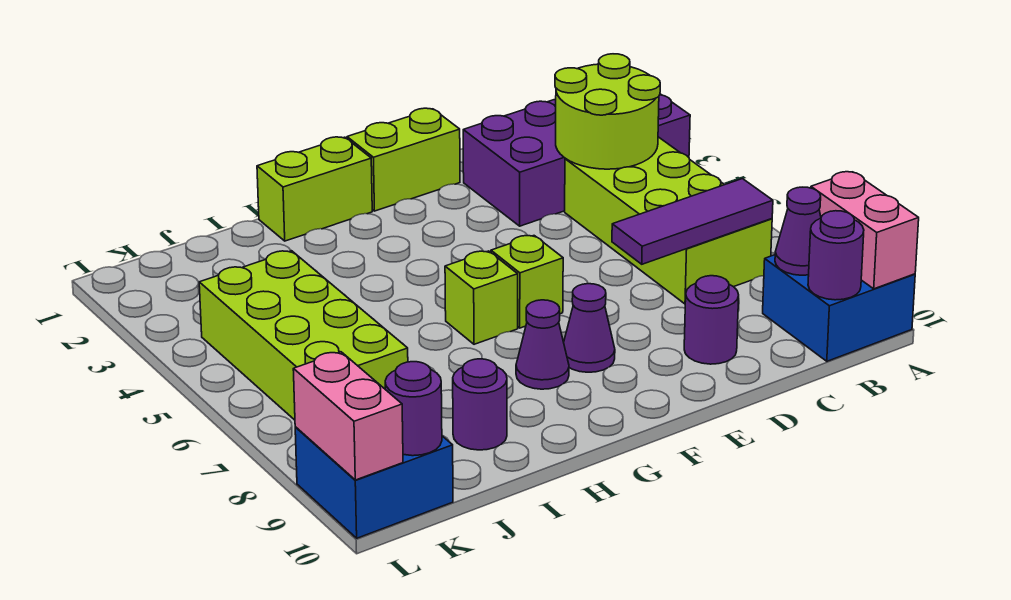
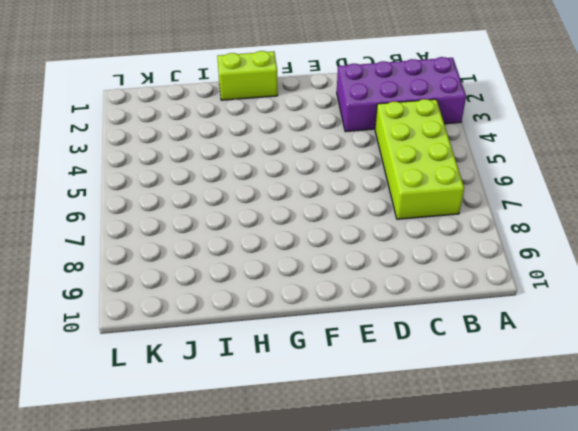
none -> blue brick A9:B10 level 1
none -> purple round brick D9 level 1
none -> lime brick E1:F1 level 1

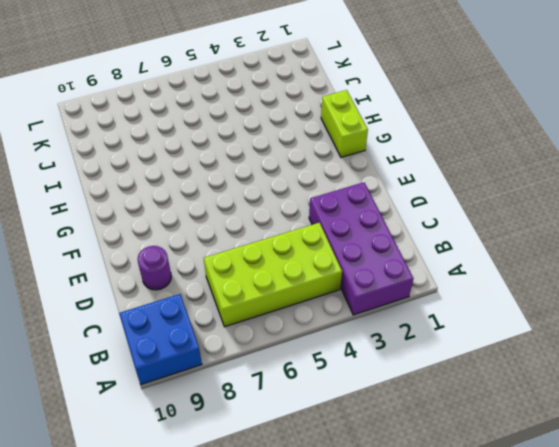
none -> lime brick E1:F1 level 1
none -> lime brick F6 level 1
none -> purple cone F8 level 1

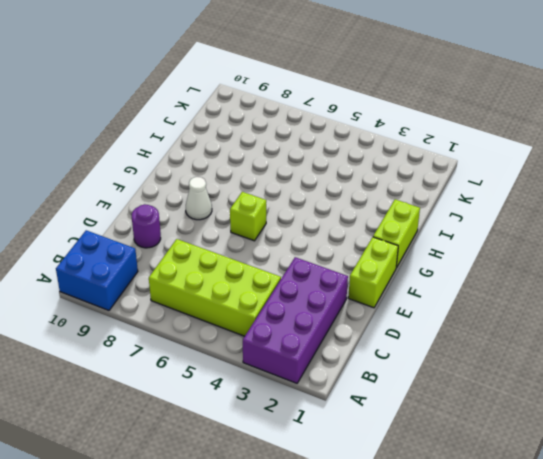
white cone F8 level 1 -> purple cone F8 level 1
none -> lime brick G6 level 1
none -> purple cone G8 level 1
none -> purple round brick I9 level 1

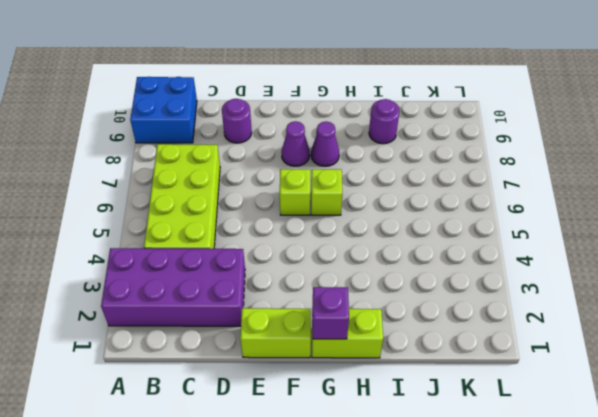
purple brick G1 level 2 -> none
none -> lime brick J4:K7 level 1
none -> blue brick K9:L10 level 1
none -> pink brick A9:A10 level 2

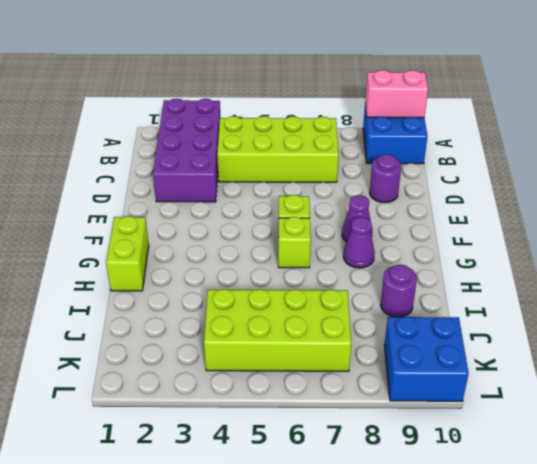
none -> lime brick E1:F1 level 1
none -> lime round brick B3:C4 level 2
none -> purple tile B7:D7 level 2

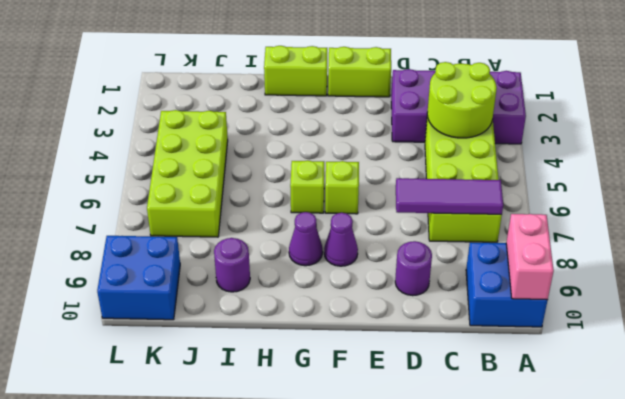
none -> purple cone B9 level 2
none -> purple round brick B10 level 2
none -> purple round brick K10 level 2

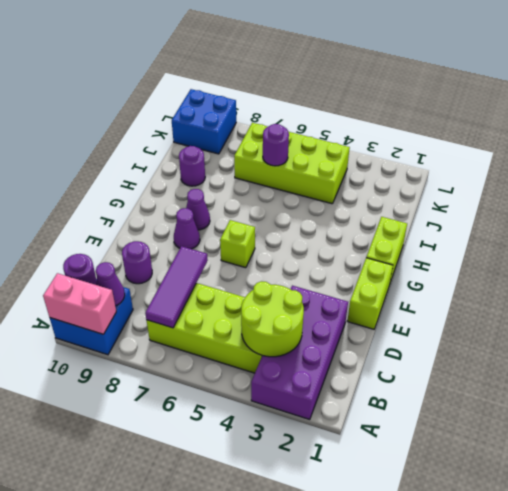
purple round brick J6 level 2 -> purple round brick K10 level 2
none -> lime brick G6 level 1
none -> pink brick L9:L10 level 2

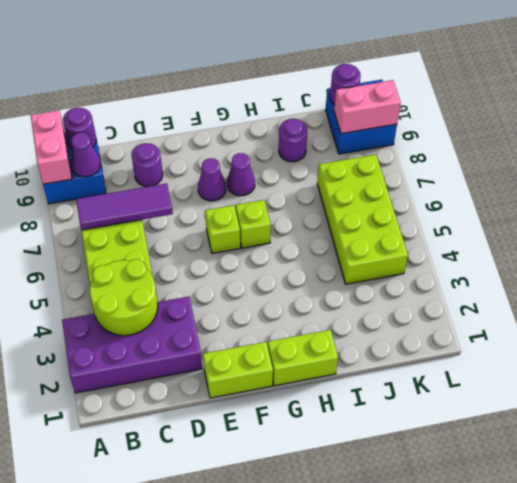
pink brick K9:L9 level 2 -> pink brick L9:L10 level 2

